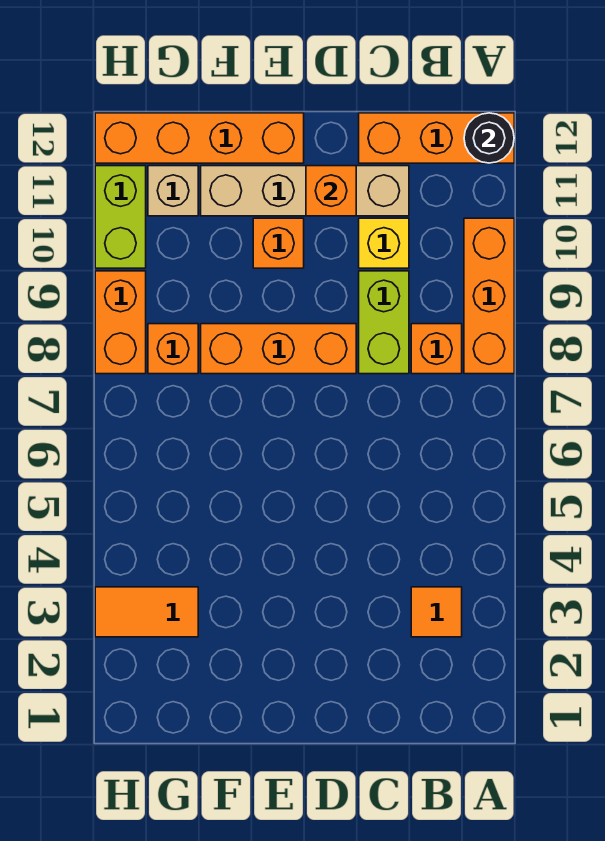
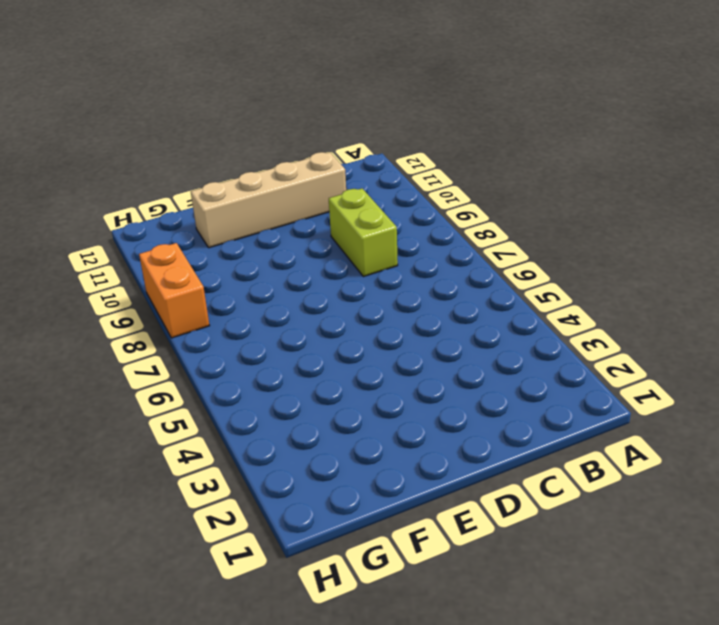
none -> orange brick A8:A10 level 1
none -> orange brick A12:C12 level 1
none -> orange tile B3 level 1

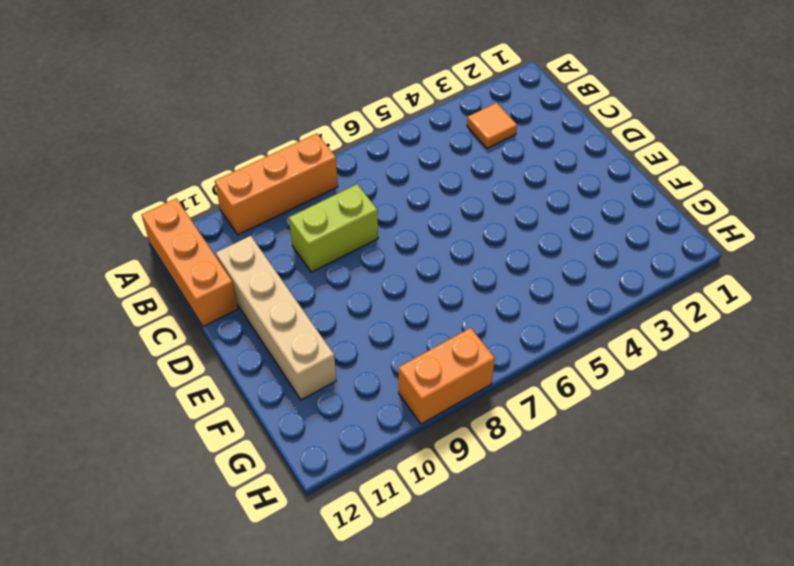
none -> orange brick B8 level 1
none -> yellow brick C10 level 1
none -> orange brick D8:F8 level 1

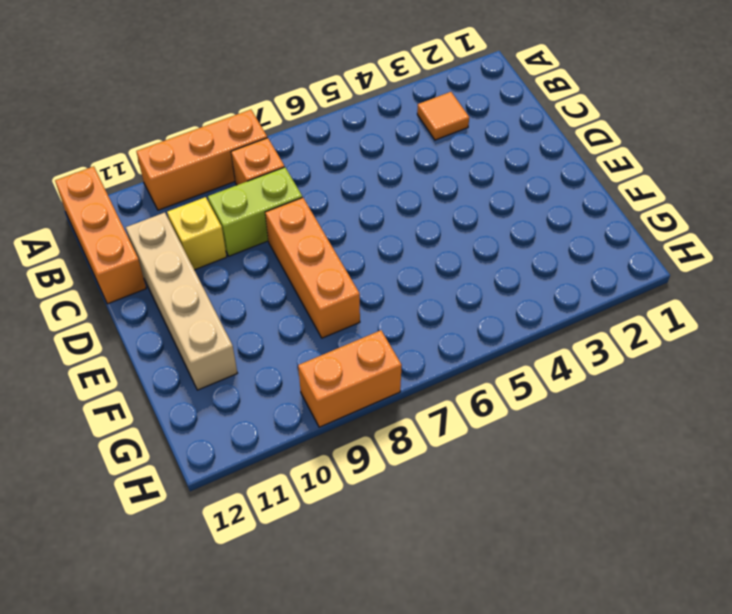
none -> orange brick E10 level 1
none -> orange brick E12:H12 level 1
none -> orange tile G3:H3 level 1

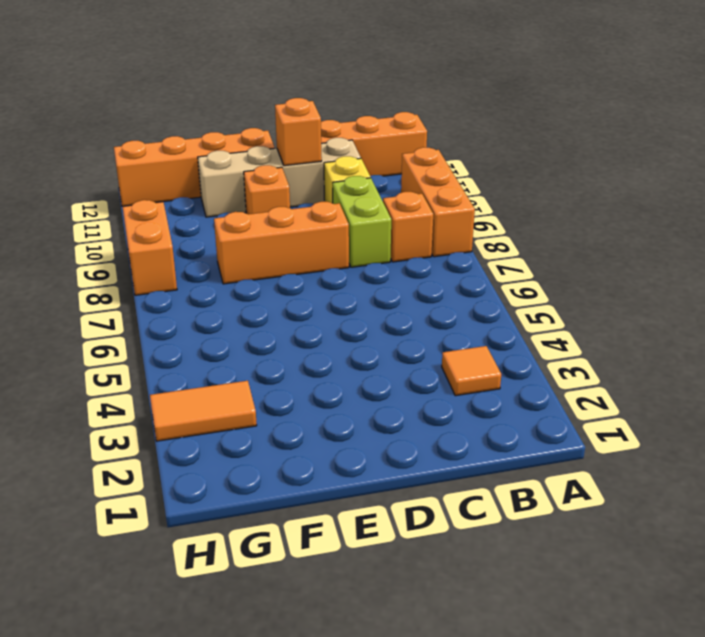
none -> orange brick G8 level 1
none -> tan brick G11 level 1
none -> lime brick H10:H11 level 1

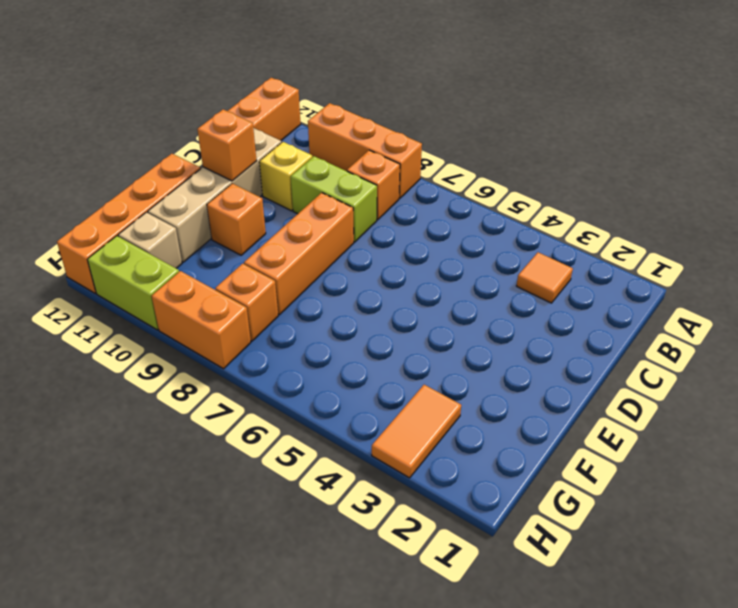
none -> black round brick A12 level 2

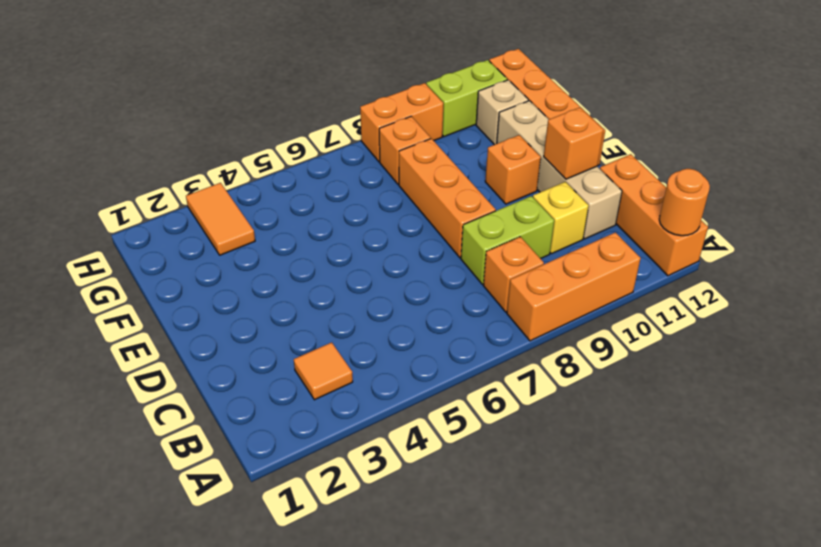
orange round brick A12 level 2 -> black round brick A12 level 2

